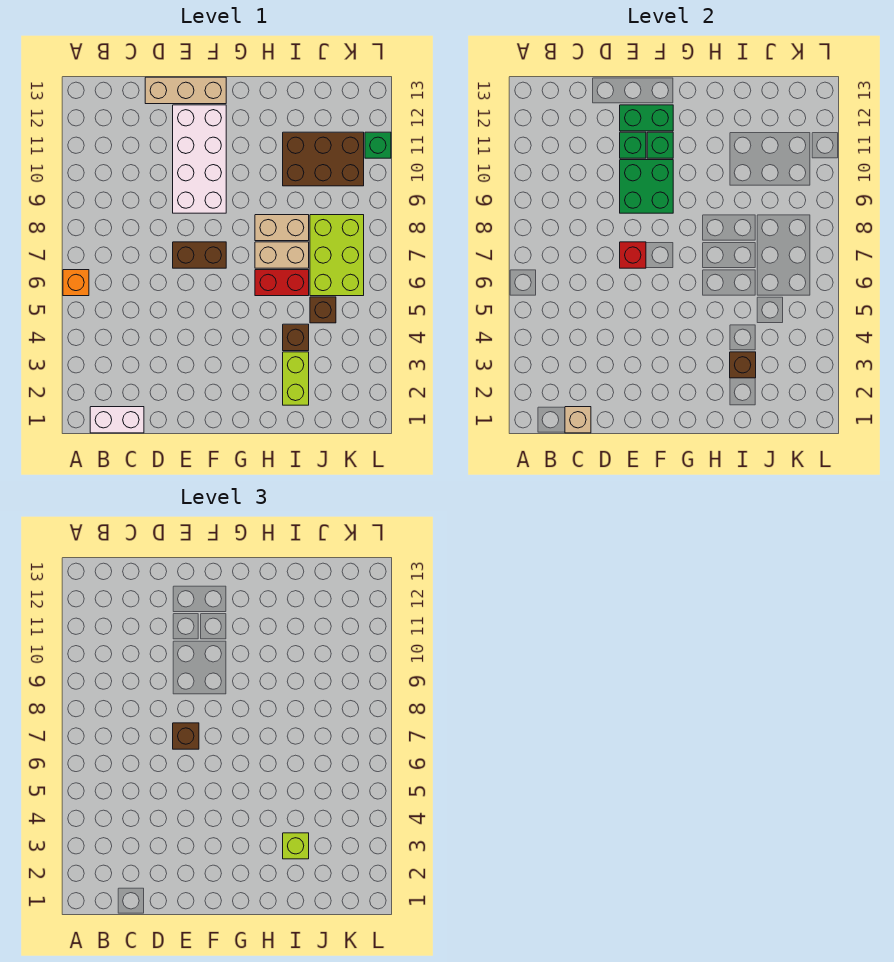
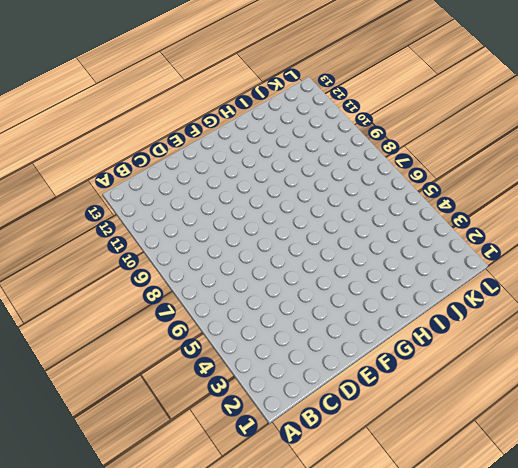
none -> orange brick A6 level 1
none -> white brick B1:C1 level 1
none -> tan brick D13:F13 level 1

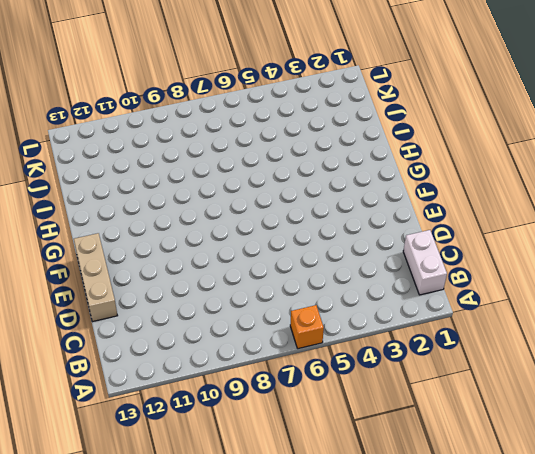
none -> brown brick E7:F7 level 1
none -> white brick E9:F12 level 1
none -> red brick H6:I6 level 1

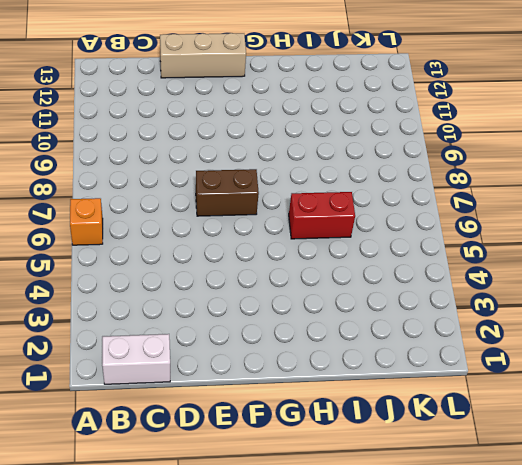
none -> white brick E9:F12 level 1
none -> tan brick H7:I7 level 1
none -> tan brick H8:I8 level 1

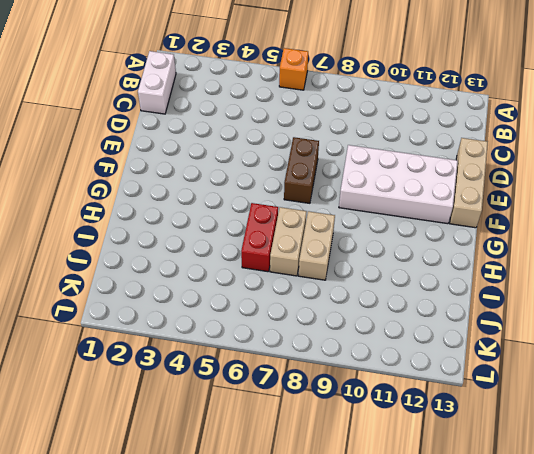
none -> lime brick I2:I3 level 1
none -> brown brick I4 level 1
none -> brown brick I10:K11 level 1

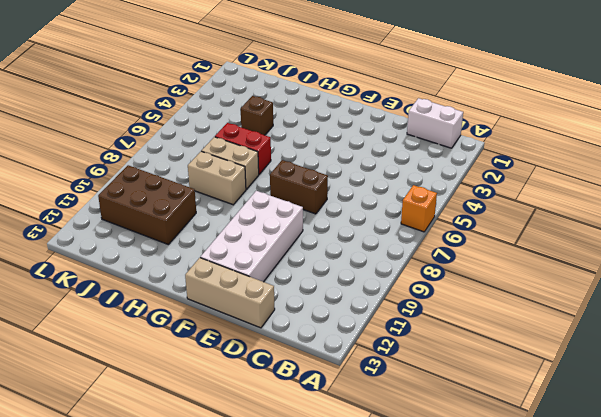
none -> lime brick I2:I3 level 1
none -> brown brick J5 level 1
none -> lime brick J6:K8 level 1

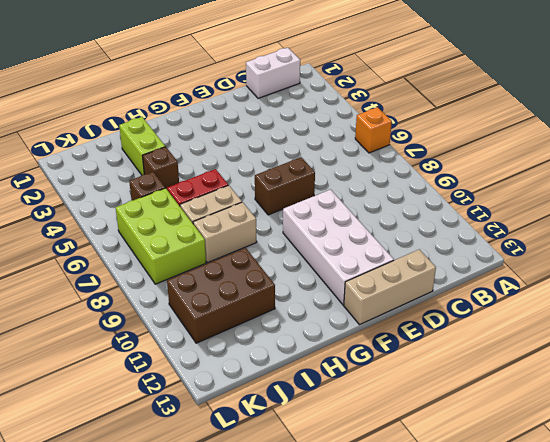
none -> green brick L11 level 1
none -> tan brick C1 level 2
none -> red brick E7 level 2

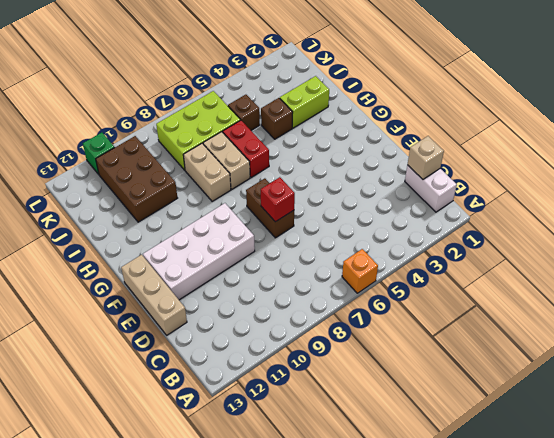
none -> green brick E9:F10 level 2
none -> green brick E11 level 2
none -> green brick E12:F12 level 2

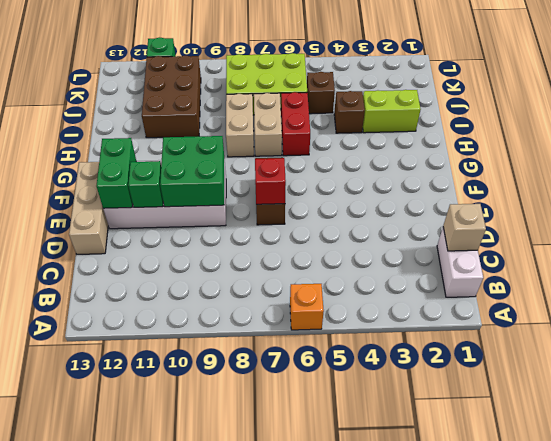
none -> green brick F11 level 2
none -> brown brick I3 level 2
none -> brown brick E7 level 3

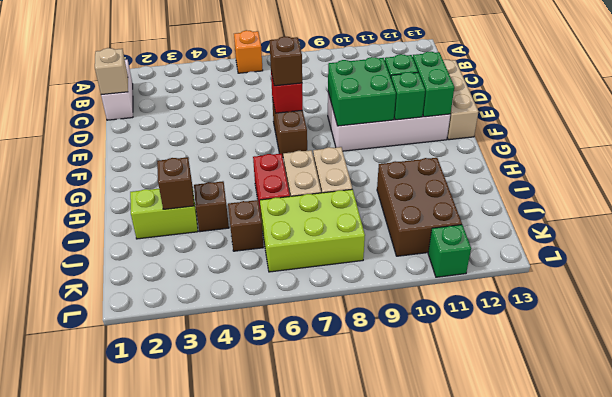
none -> lime brick I3 level 3

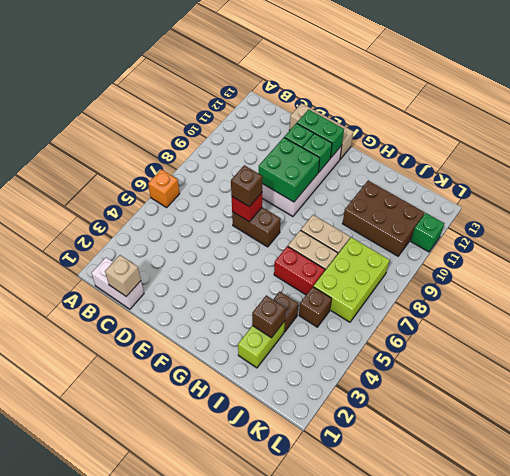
none -> lime brick I3 level 3

